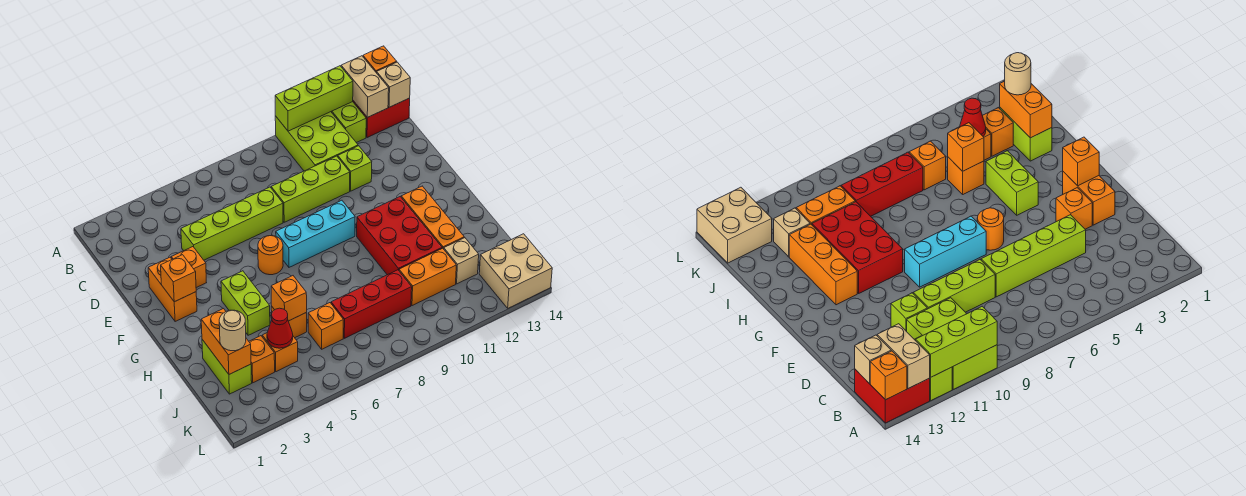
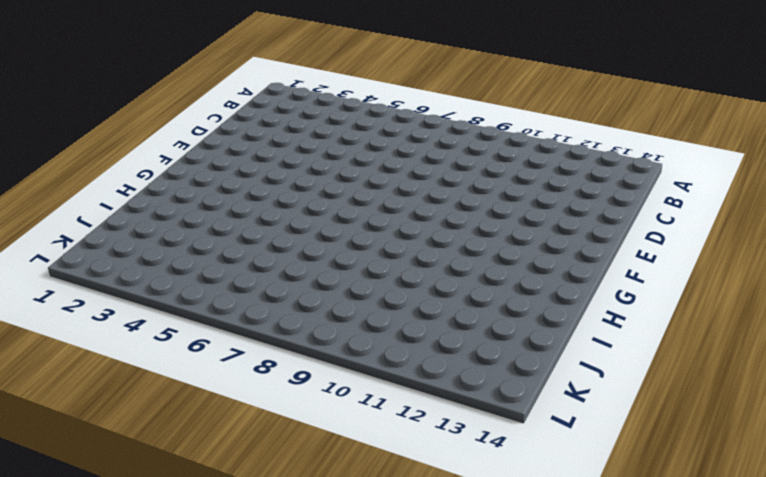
none -> lime brick A10:C11 level 1
none -> lime brick A12:B12 level 1
none -> red brick A13:B14 level 1
none -> lime brick D4:D7 level 1

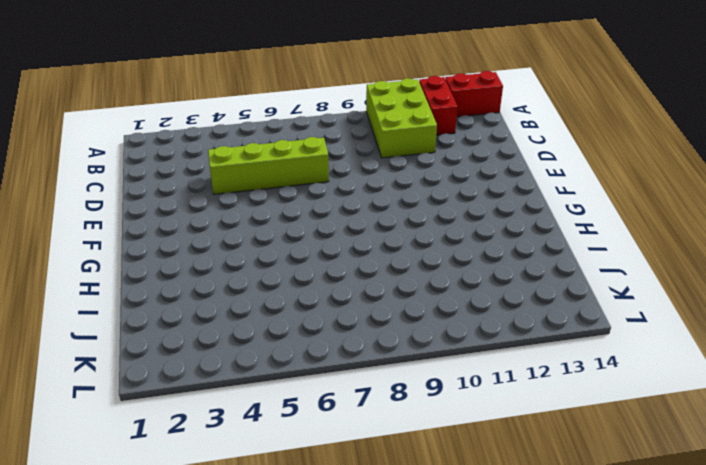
red brick A12:B12 level 1 -> lime brick A12:B12 level 1
red brick A13:A14 level 1 -> red brick A13:B14 level 1
none -> lime brick D8:D10 level 1
none -> lime brick D11 level 1
none -> orange brick E2:F2 level 1
none -> orange brick E3 level 1

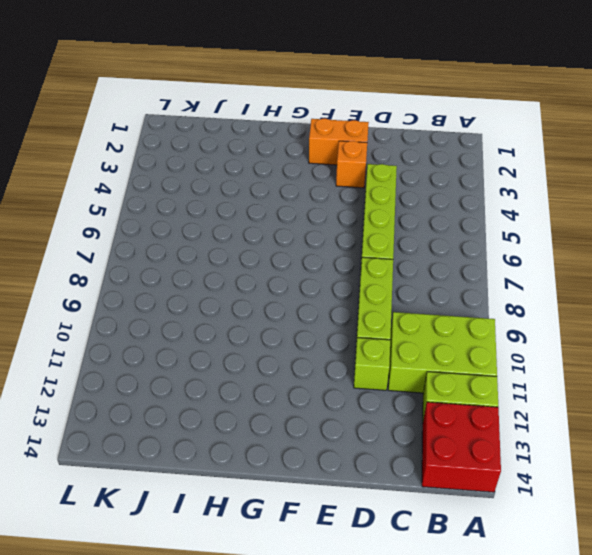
none -> orange round brick F6 level 1
none -> cyan brick F7:F9 level 1
none -> lime brick G4:H4 level 1
none -> red brick G10:I11 level 1

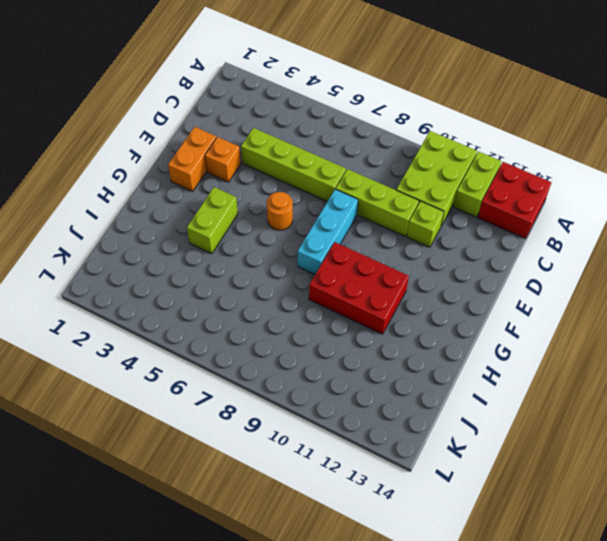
cyan brick E8:G8 level 1 -> cyan brick F7:F9 level 1
red brick G9:H11 level 1 -> red brick G10:I11 level 1
none -> orange brick G12:I12 level 1
none -> lime brick I2:J2 level 1
none -> orange brick I5 level 1
none -> orange brick J3 level 1

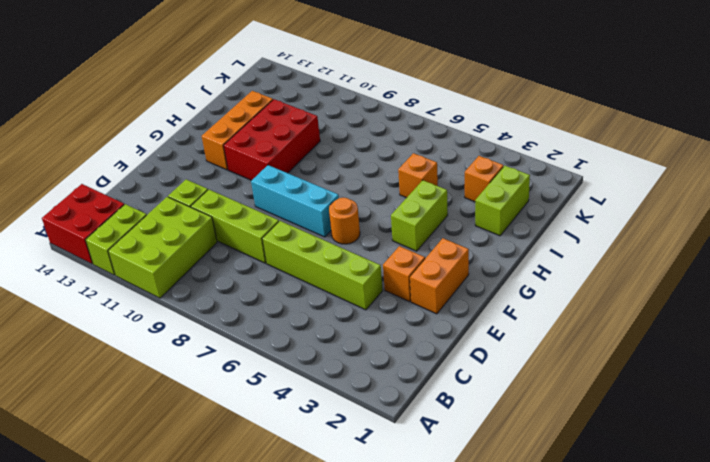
none -> orange brick J4 level 1
none -> orange brick J6 level 1
none -> red brick J7:J9 level 1
none -> orange brick J10:J11 level 1

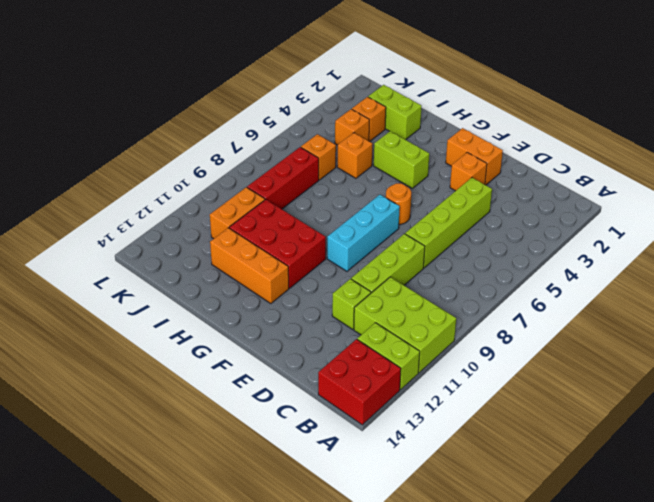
none -> tan brick J12 level 1
none -> tan brick K13:L14 level 1
none -> lime brick A10:A12 level 2
none -> tan brick A13:B13 level 2

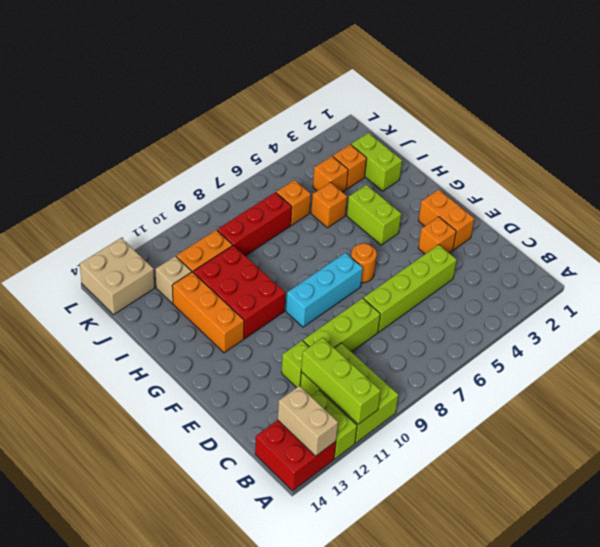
lime brick A11:C11 level 2 -> lime brick A10:A12 level 2
none -> orange brick A14 level 2
none -> tan brick B14 level 2
none -> orange brick F2 level 2
none -> orange brick I2:J2 level 2

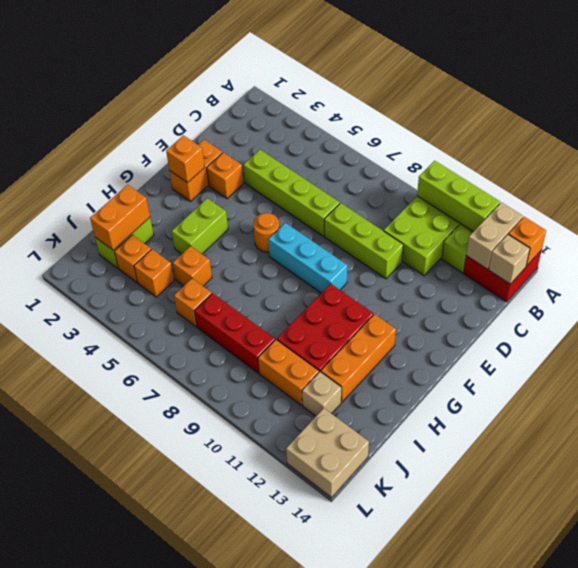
none -> lime brick D11 level 1
none -> orange brick I5 level 2
none -> red cone J4 level 2
none -> tan round brick J2 level 3

